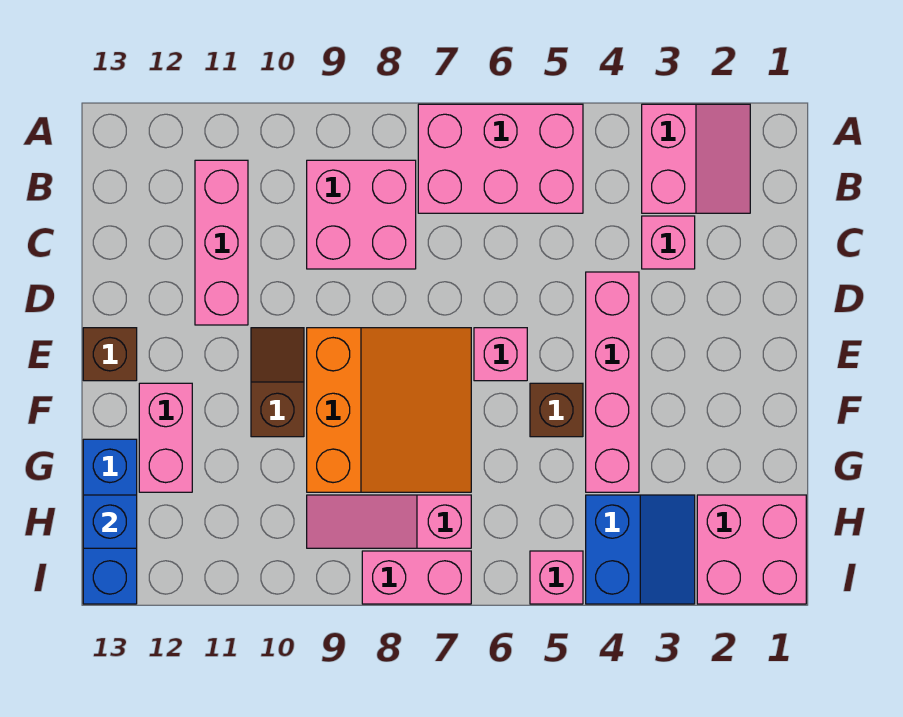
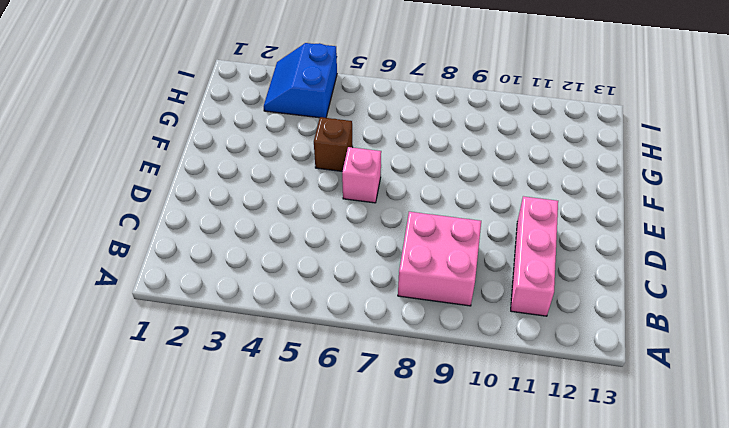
none -> pink slope A2:B3 level 1 top 3
none -> pink brick A5:B7 level 1
none -> pink brick C3 level 1

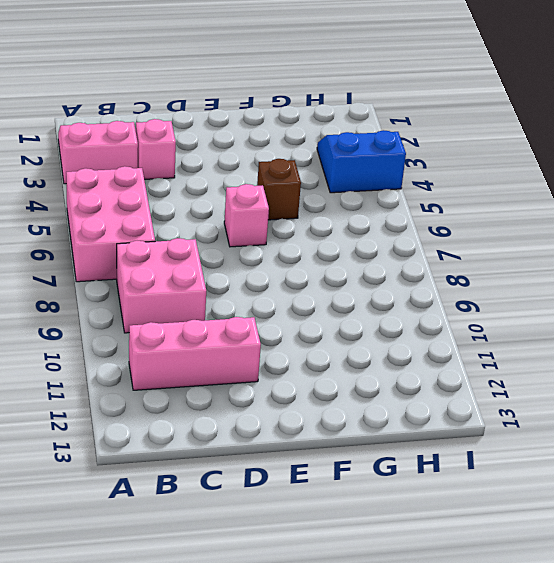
none -> pink brick D4:G4 level 1
none -> orange slope E7:G9 level 1 top 9
none -> brown slope E10:F10 level 1 top F

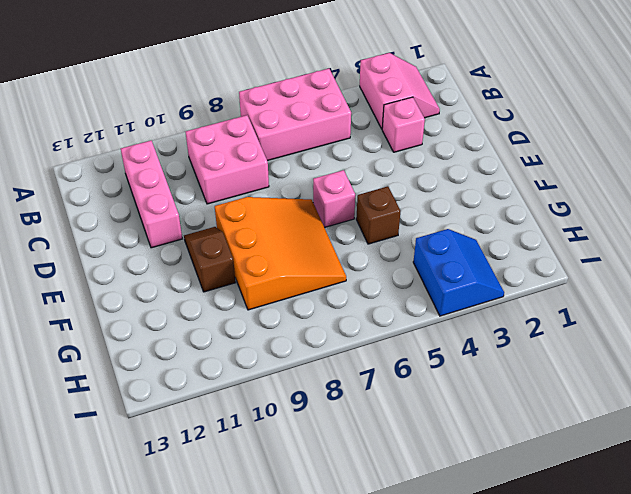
none -> pink brick D4:G4 level 1
none -> brown brick E13 level 1
none -> pink brick F12:G12 level 1

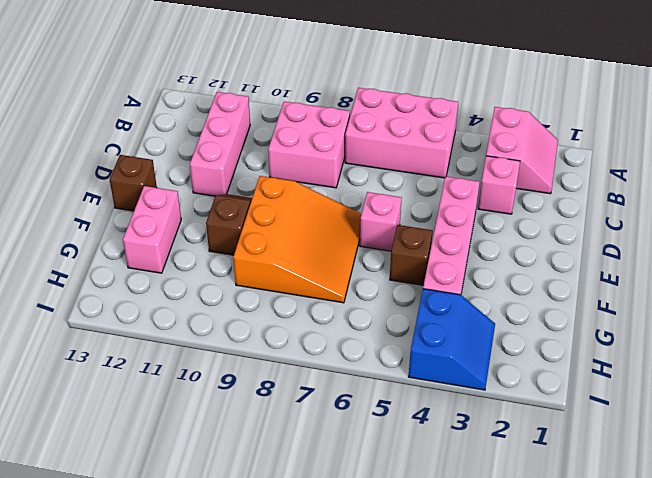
none -> blue brick G13:I13 level 1
none -> pink brick H1:I2 level 1
none -> pink slope H7:H9 level 1 top 7

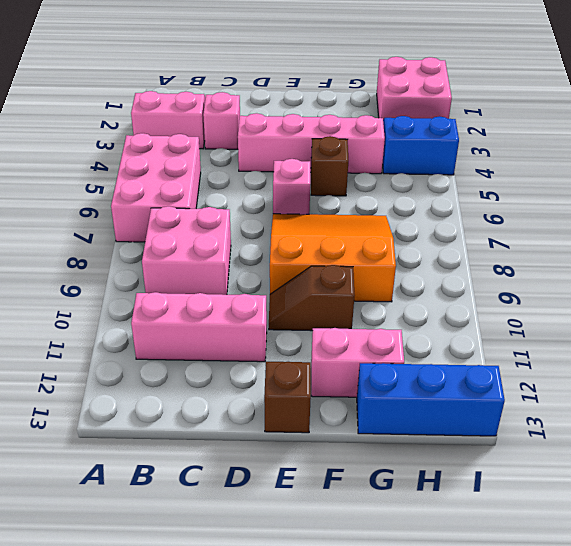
none -> pink slope H7:H9 level 1 top 7
none -> pink brick I5 level 1
none -> pink brick I7:I8 level 1

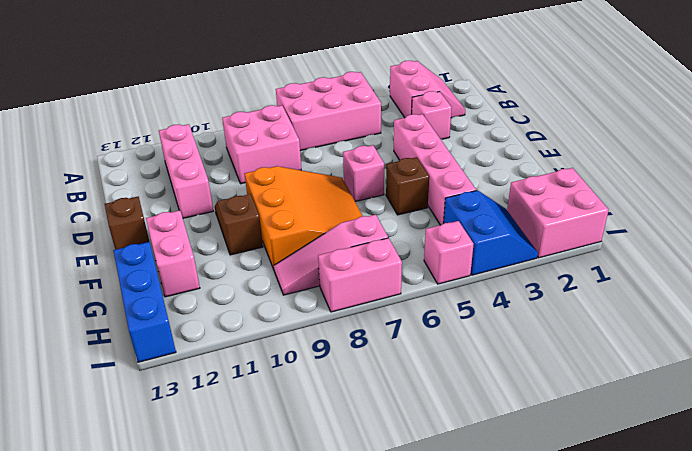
none -> blue brick H13 level 2

